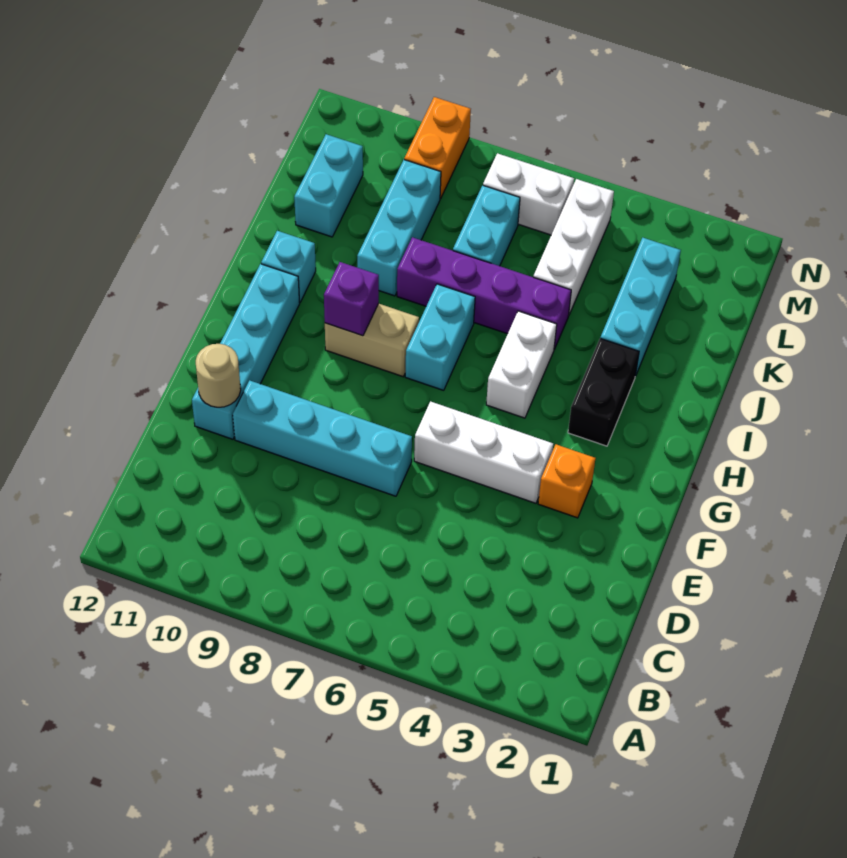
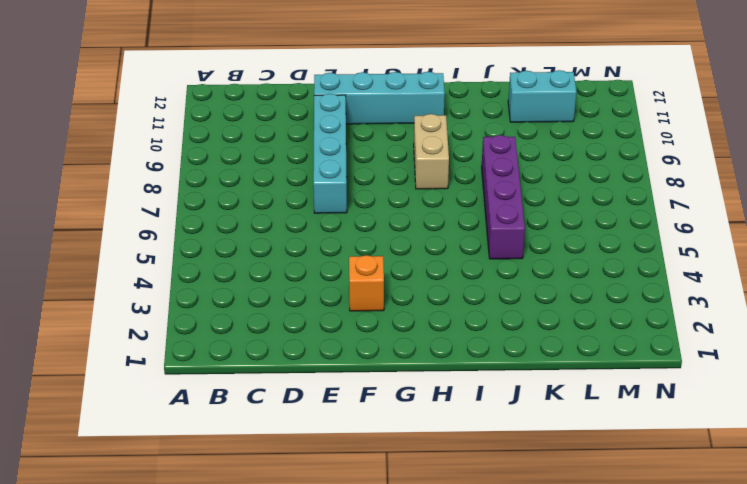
none -> white brick F4:F6 level 1
none -> black brick H3:I3 level 1
none -> white brick H5:I5 level 1

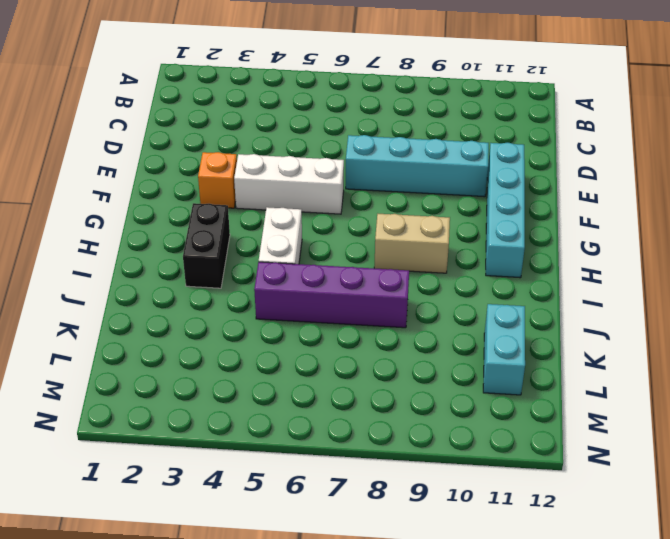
none -> cyan brick H7:I7 level 1
none -> cyan brick I11 level 1
none -> cyan brick J3:L3 level 1

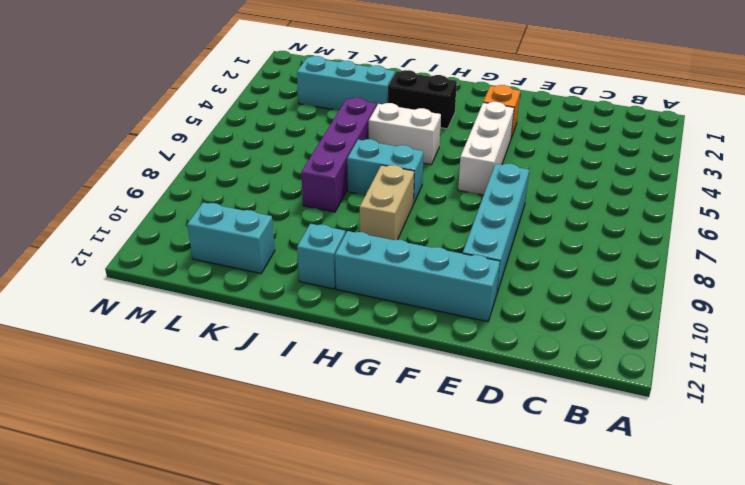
none -> cyan brick J9:L9 level 1
none -> white brick K5:M5 level 1
none -> cyan brick K7:L7 level 1

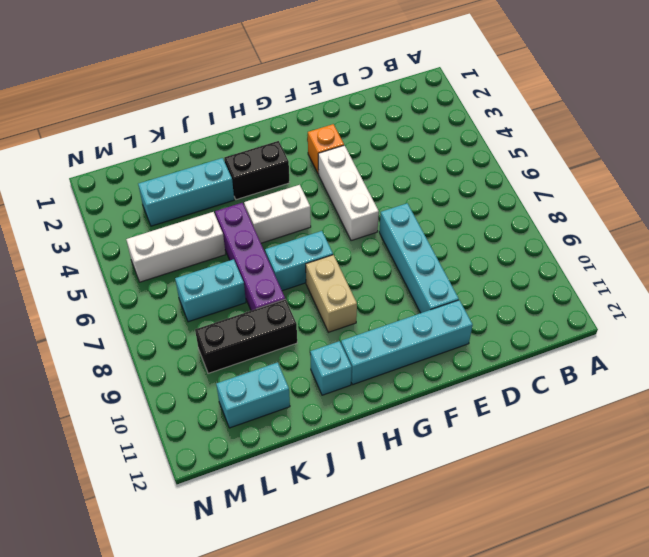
black brick J9:L9 level 1 -> cyan brick J9:L9 level 1
none -> white brick M6:M7 level 1
none -> orange brick M9:N9 level 1
none -> tan round brick E11 level 2

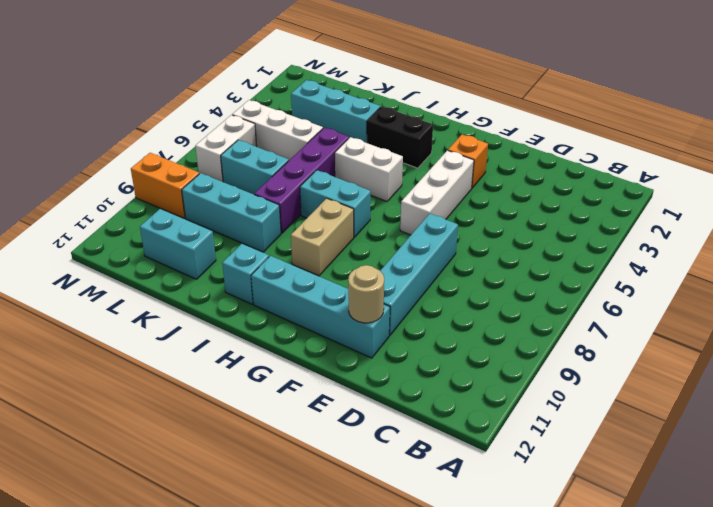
none -> purple brick H9 level 2

